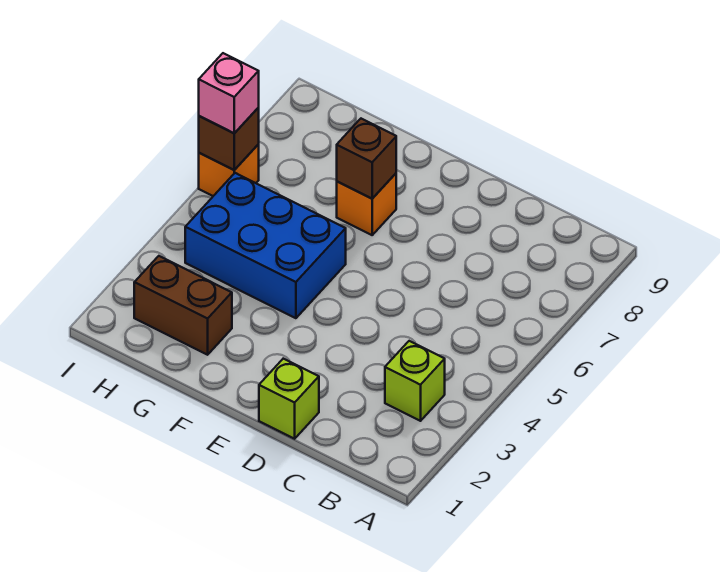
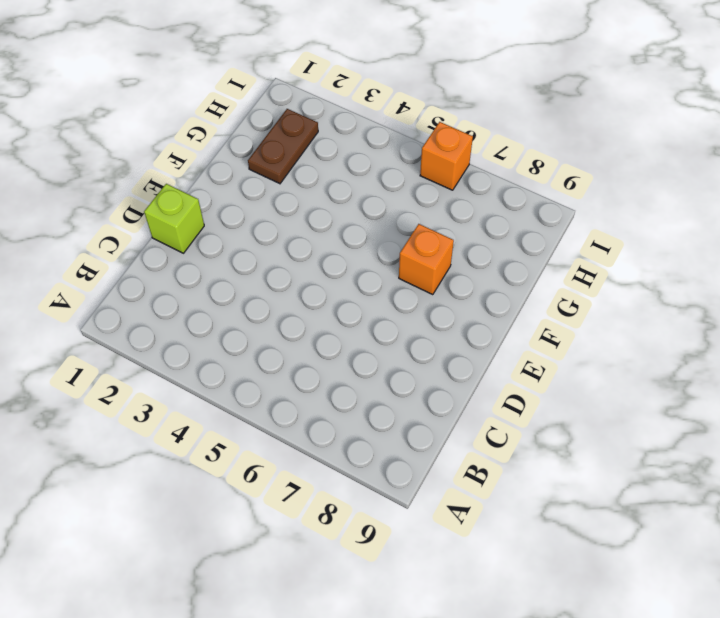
brown plate G2:H2 level 1 -> brown brick G2:H2 level 1
none -> lime brick B3 level 1
none -> blue brick F4:H5 level 1

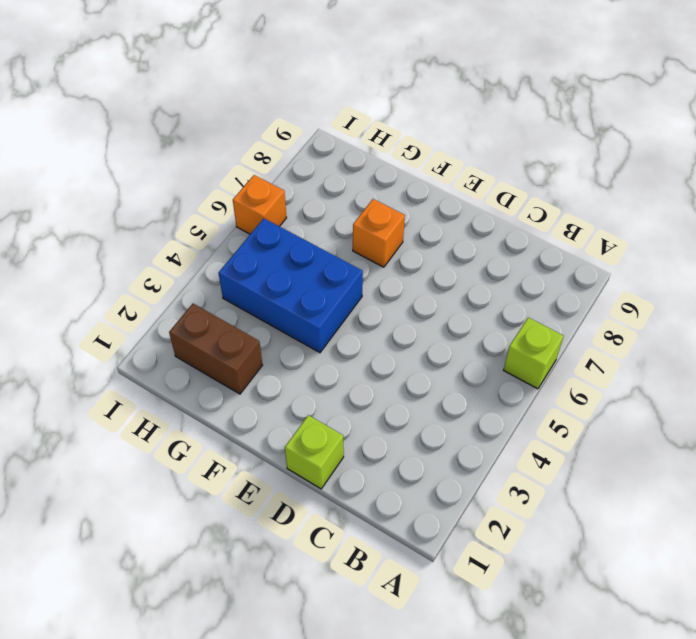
lime brick A6 level 1 -> lime brick B3 level 1
none -> brown brick F7 level 2
none -> brown brick I6 level 2

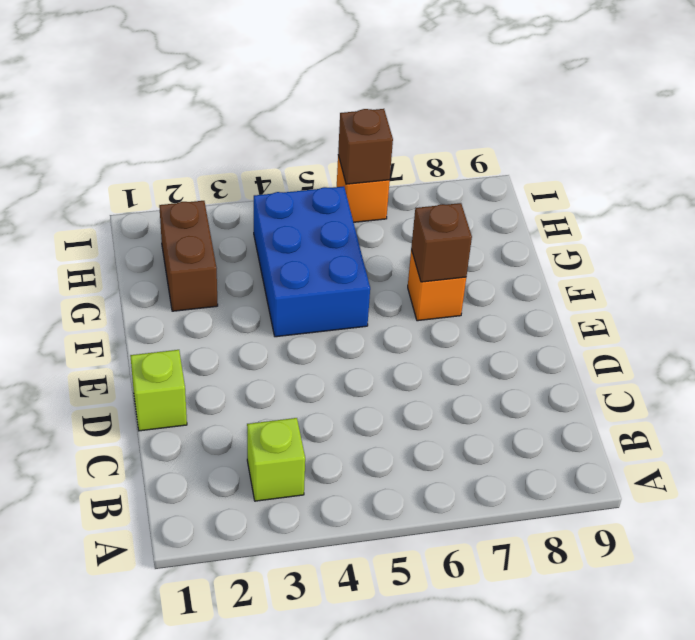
none -> pink brick I6 level 3

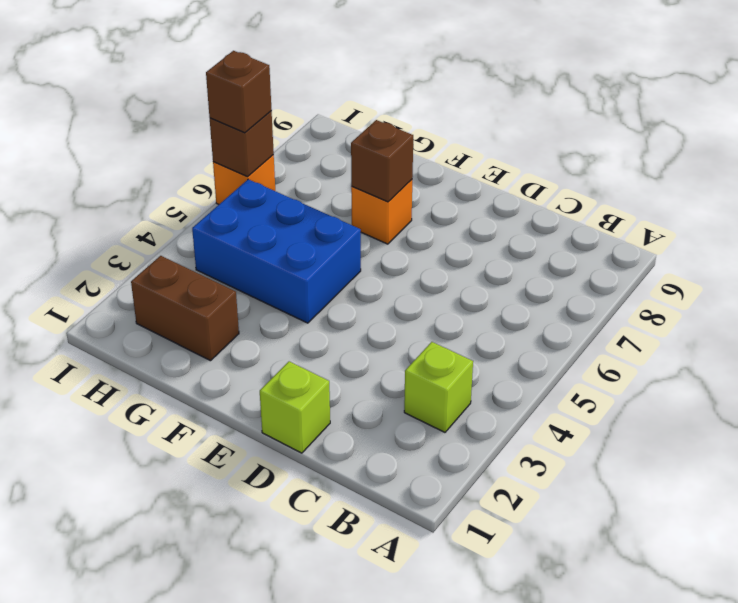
brown brick I6 level 3 -> pink brick I6 level 3

